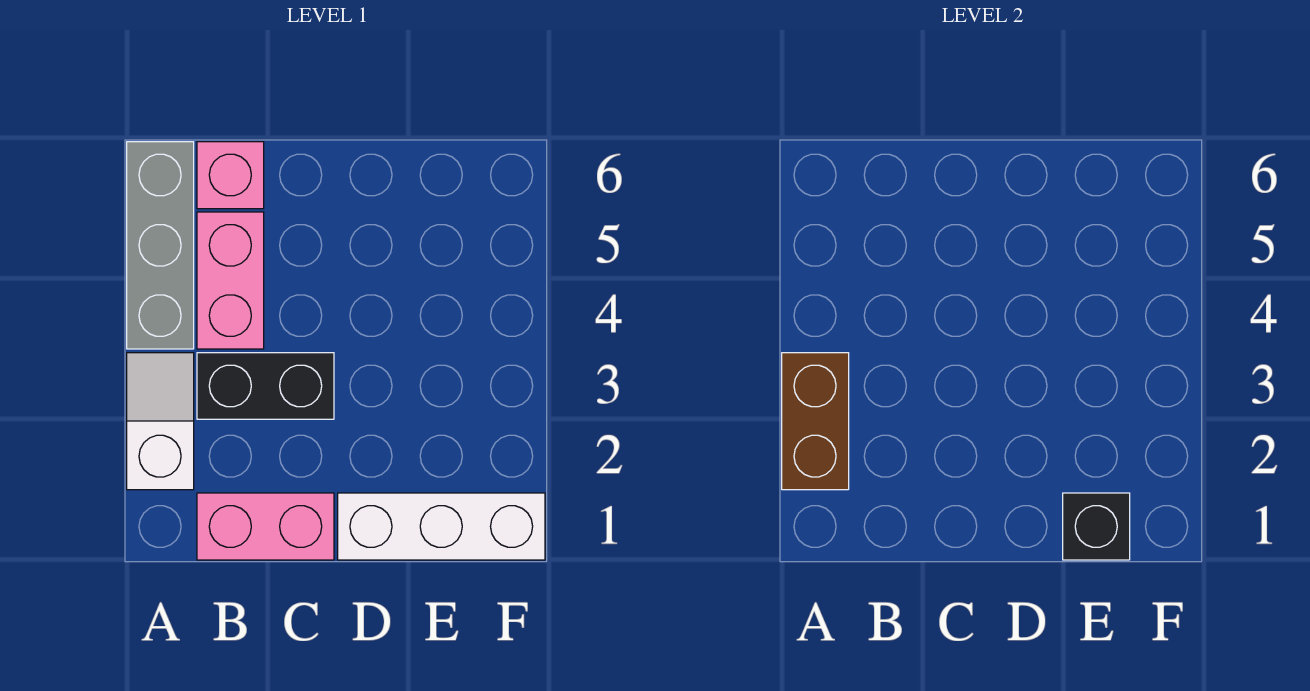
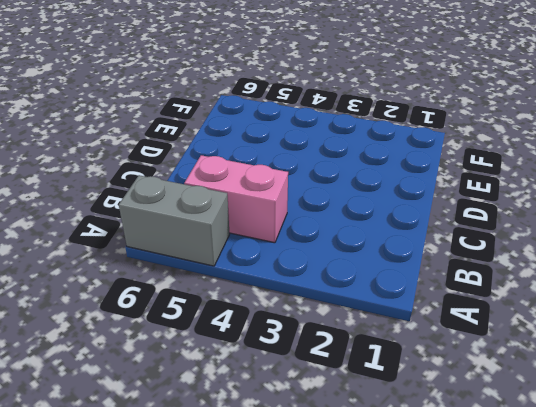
grey brick A5:A6 level 1 -> grey brick A4:A6 level 1
none -> white slope A2:A3 level 1 top 2
none -> pink brick B1:C1 level 1

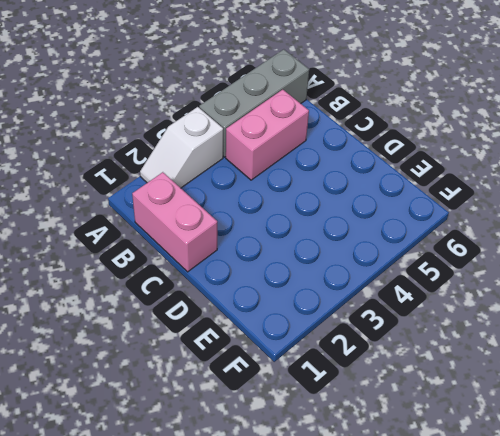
white slope A2:A3 level 1 top 3 -> white slope A2:A3 level 1 top 2
none -> black brick B3:C3 level 1
none -> pink brick B6 level 1

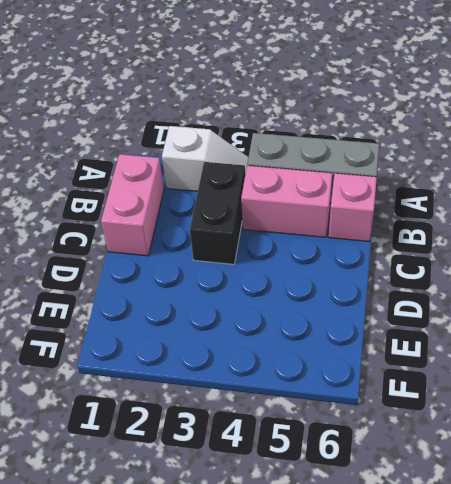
none -> white brick D1:F1 level 1
none -> brown brick A2:A3 level 2

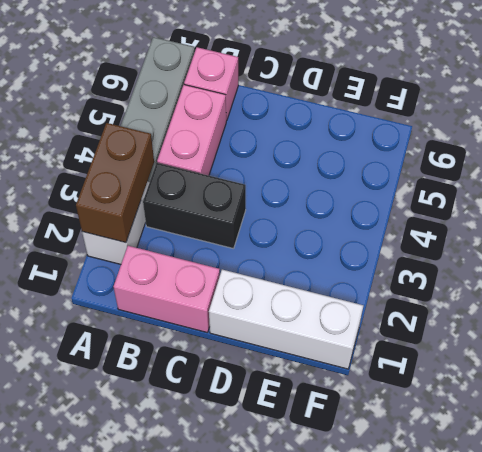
none -> black brick E1 level 2

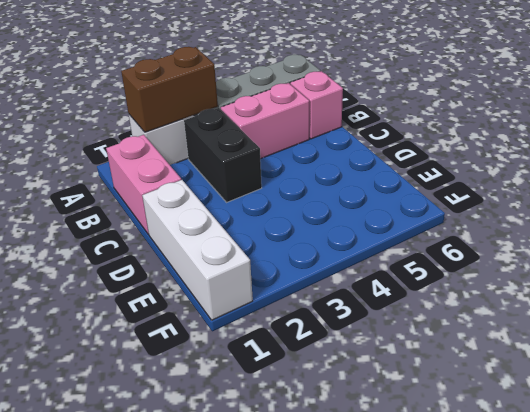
none -> black brick E1 level 2

